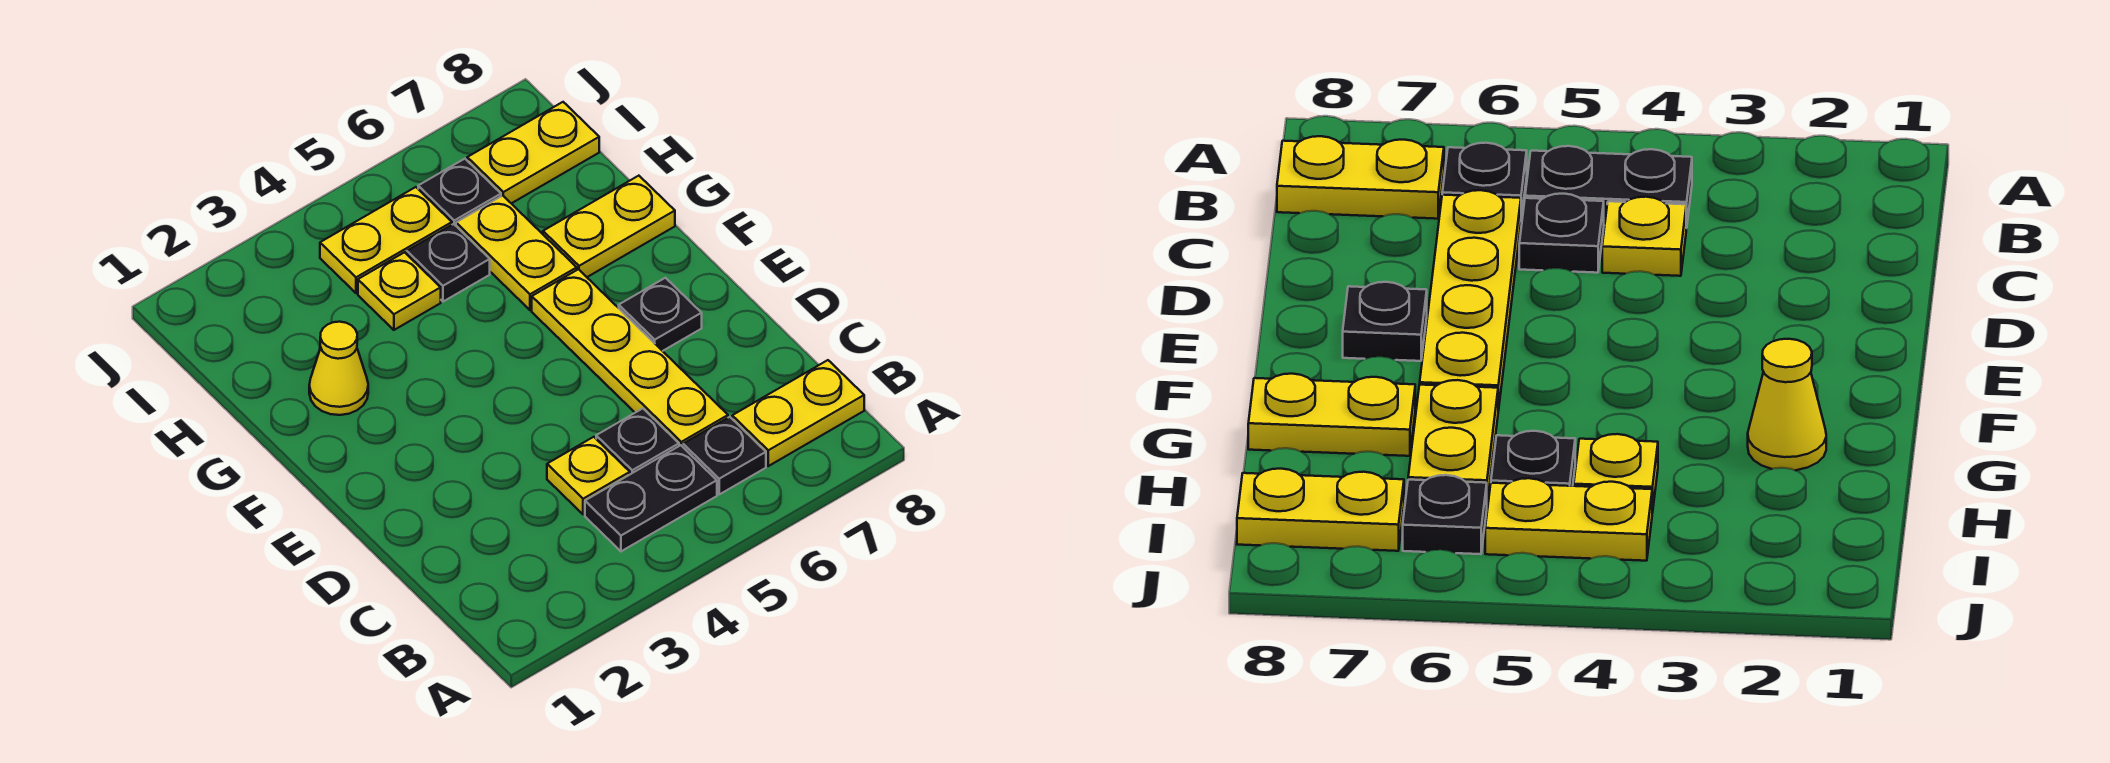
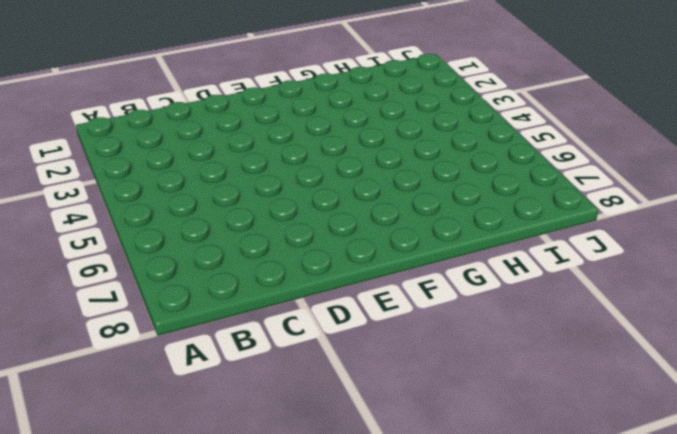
none -> black plate B4:B5 level 1
none -> black plate B6 level 1
none -> yellow plate B7:B8 level 1

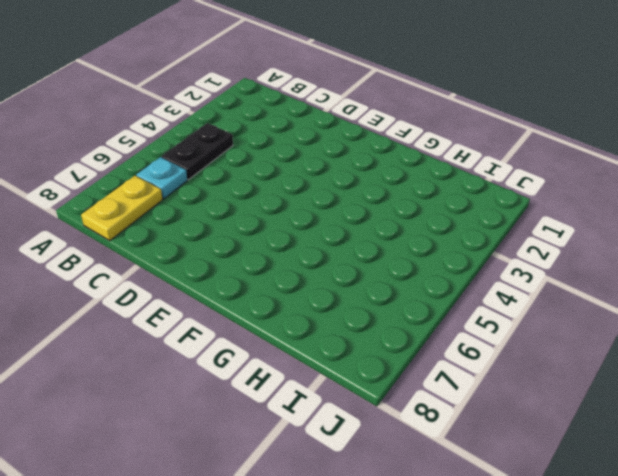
cyan plate B6 level 1 -> black plate B6 level 1
none -> yellow plate C4 level 1
none -> black plate C5 level 1
none -> yellow plate C6:F6 level 1

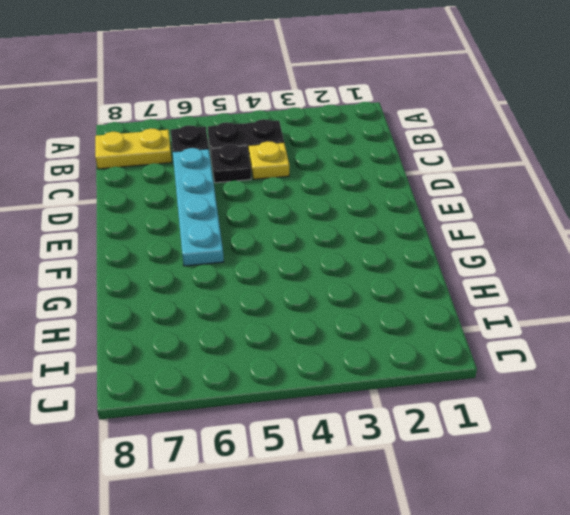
cyan plate C6:F6 level 1 -> yellow plate C6:F6 level 1
none -> black plate E7 level 1
none -> yellow cone G2 level 1
none -> yellow plate G6:H6 level 1

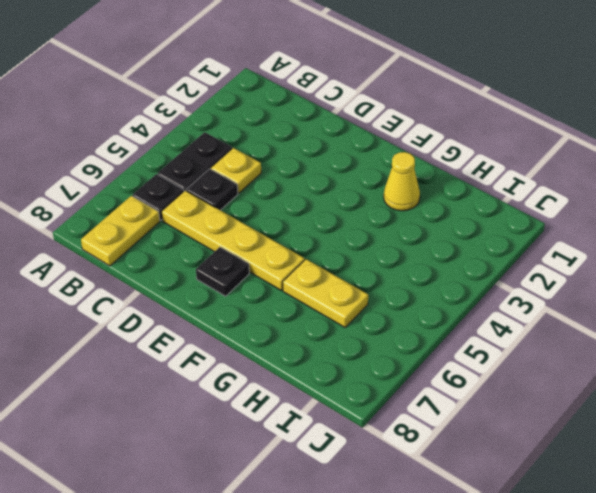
none -> yellow plate G7:G8 level 1
none -> yellow plate H4 level 1
none -> black plate H5 level 1

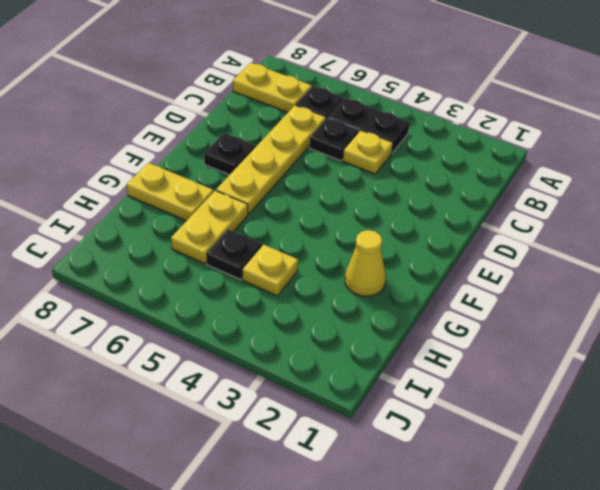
none -> yellow plate I4:I5 level 1
none -> black plate I6 level 1
none -> yellow plate I7:I8 level 1

